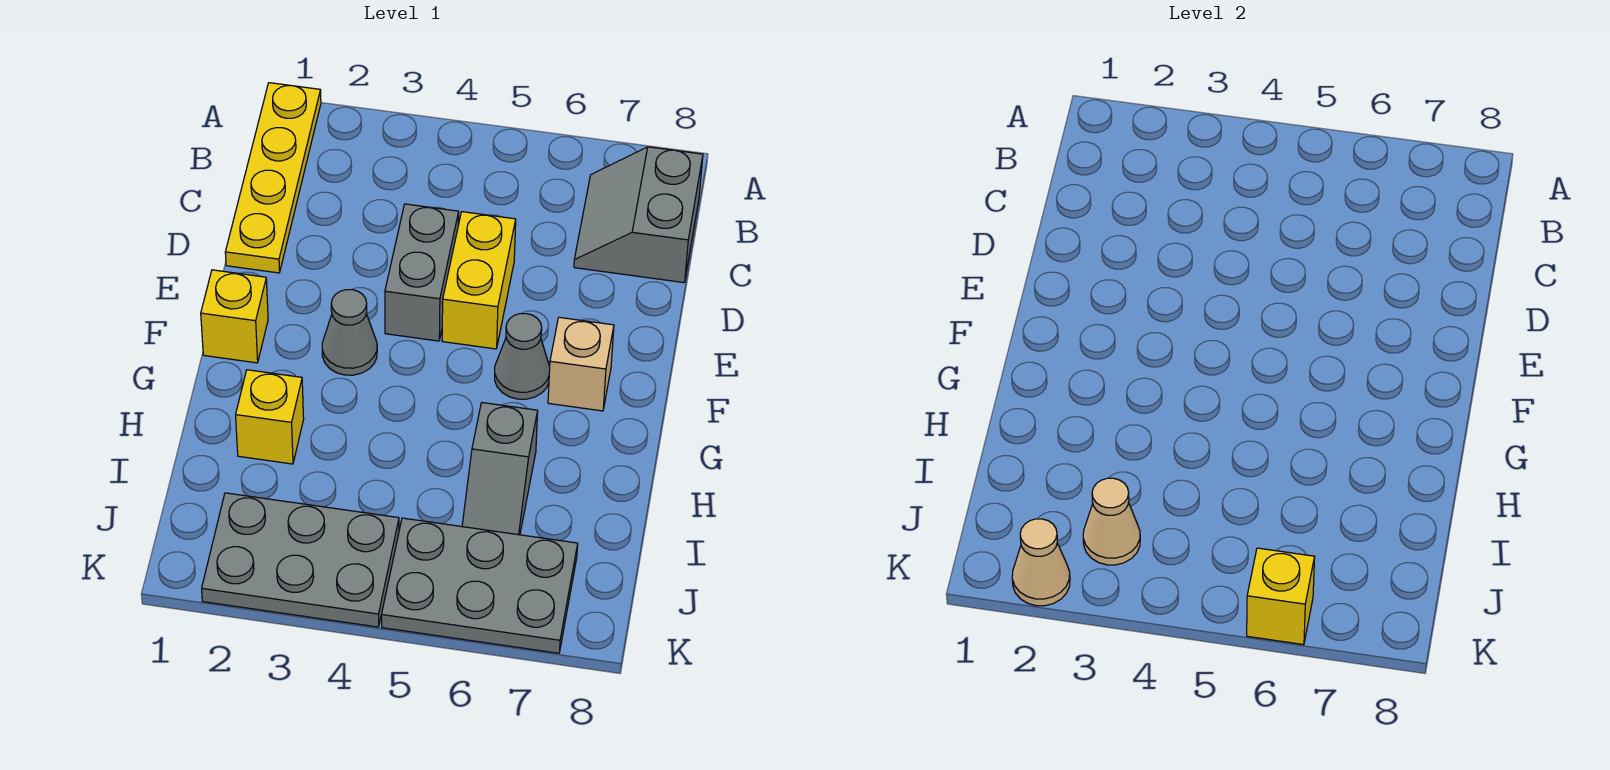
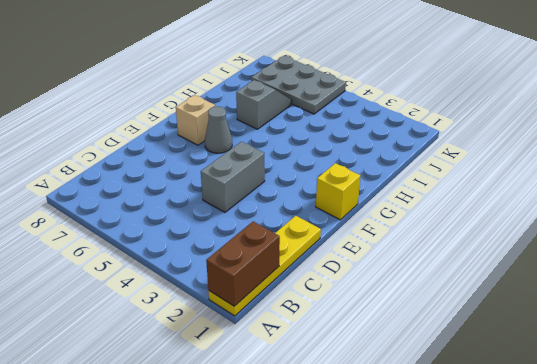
brown brick A1:B1 level 2 -> none
none -> grey slope B7:C8 level 1 top 8
none -> yellow brick D5:E5 level 1
none -> grey cone F3 level 1

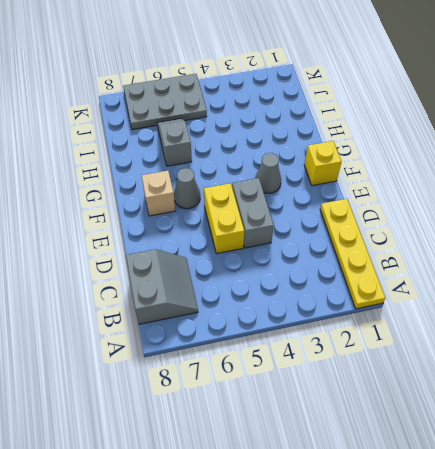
none -> yellow brick H2 level 1
none -> grey plate J2:K4 level 1
none -> tan cone J3 level 2

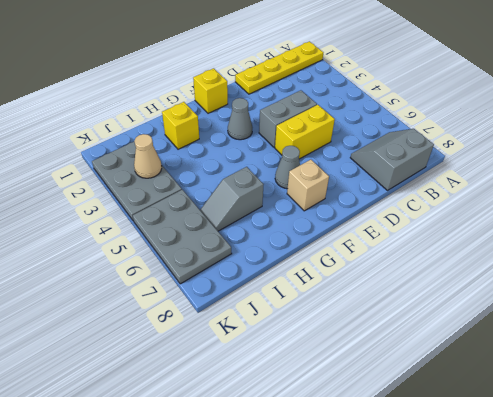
none -> tan cone K2 level 2
none -> yellow brick K6 level 2

